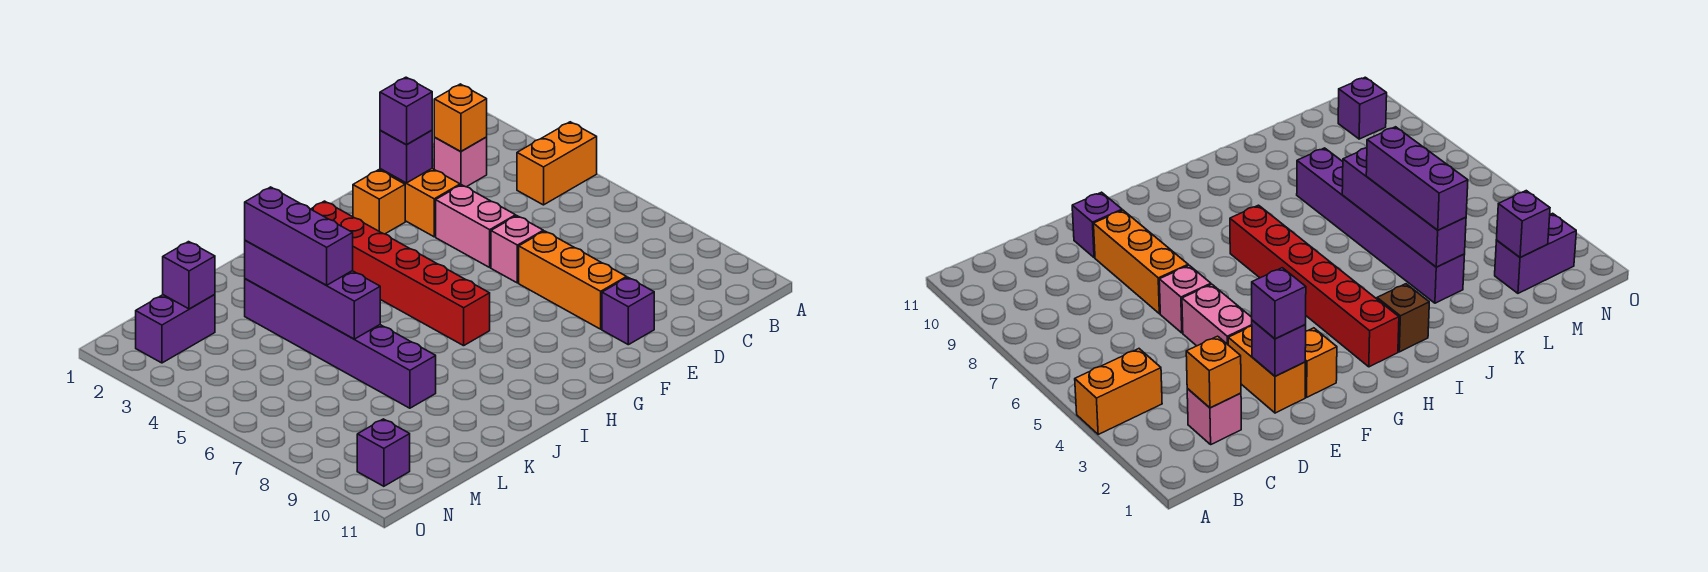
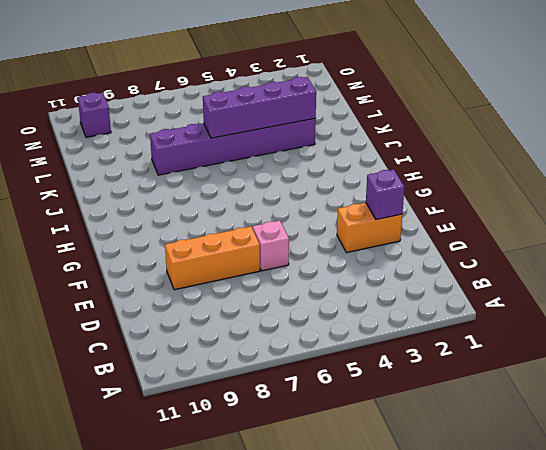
none -> orange brick A4:B4 level 1
none -> pink brick C2 level 1
none -> pink brick E4:E5 level 1

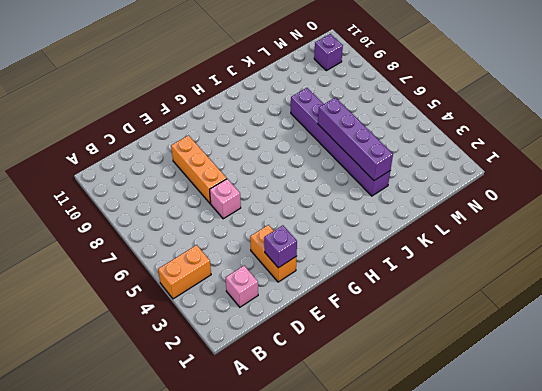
none -> pink brick E4:E5 level 1
none -> purple brick E10 level 1
none -> orange brick F2 level 1

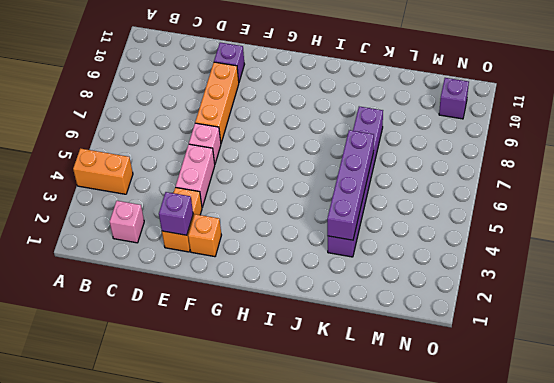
none -> red brick H2:H7 level 1
none -> brown brick I2 level 1
none -> purple brick M2:N2 level 1

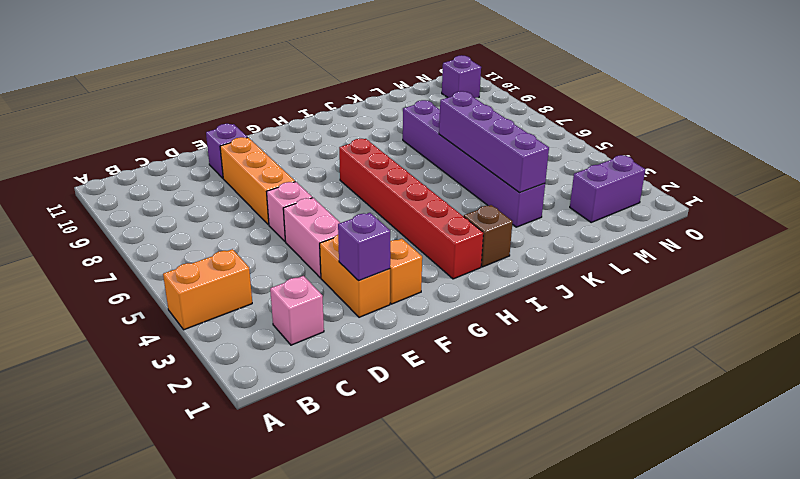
none -> orange brick C2 level 2
none -> purple brick M2 level 2
none -> purple brick E2 level 3

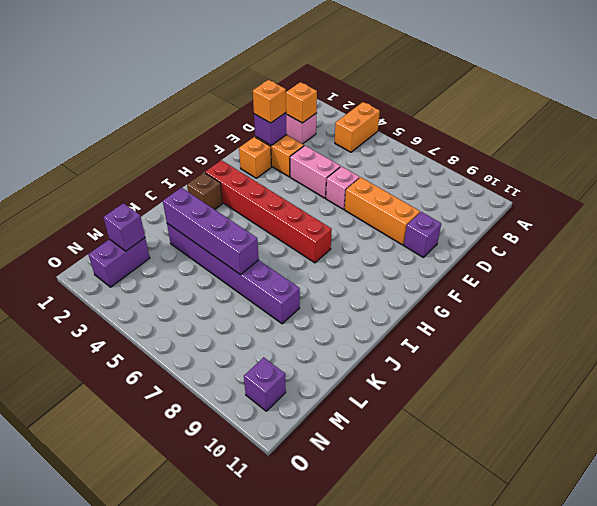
orange brick E2 level 3 -> purple brick E2 level 3
none -> purple brick K3:K5 level 3

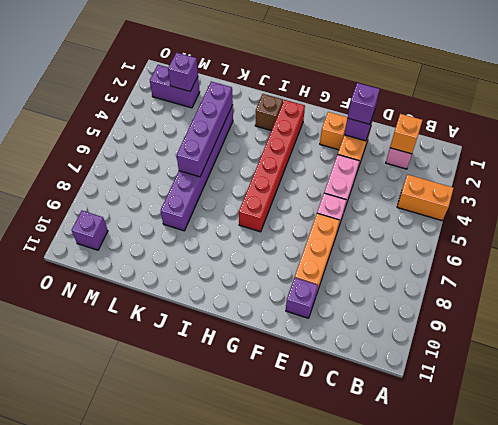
none -> purple brick K3:K5 level 3

